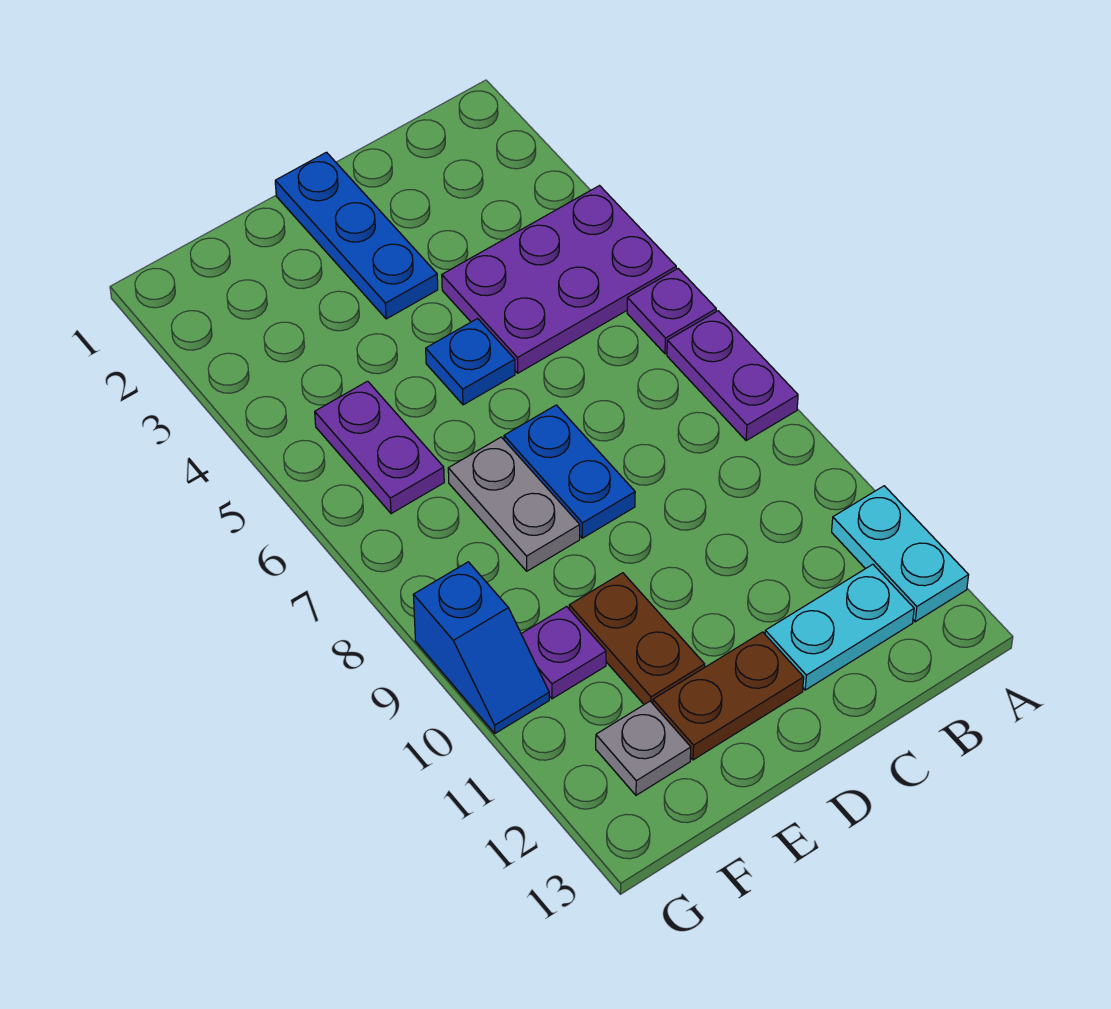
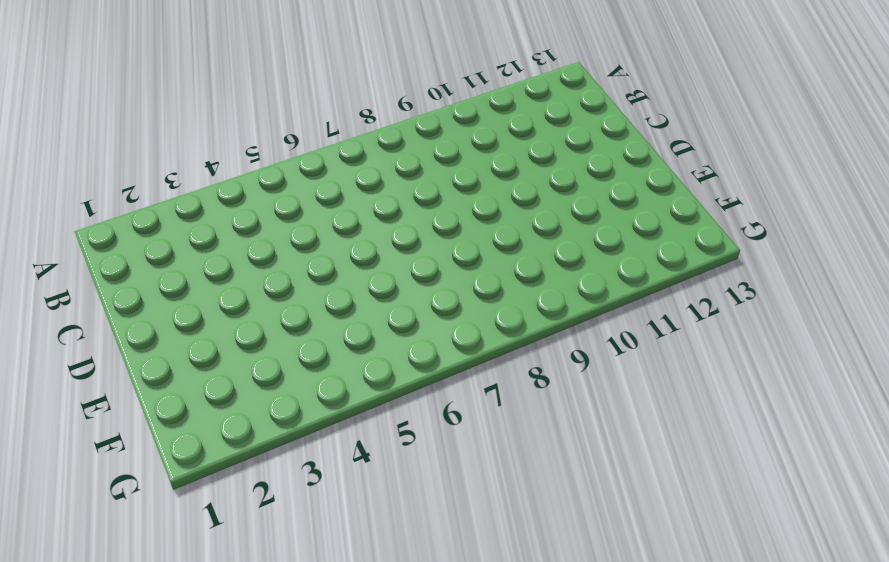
none -> purple plate A4:C5 level 1
none -> purple plate A6 level 1
none -> purple plate A7:A8 level 1

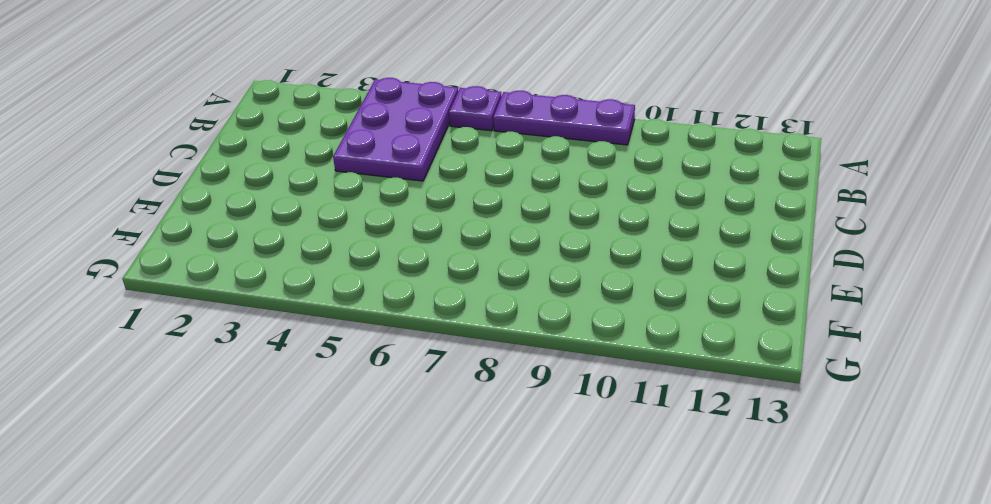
purple plate A7:A9 level 1 -> purple plate A7:A8 level 1
none -> cyan plate A11:A12 level 1
none -> cyan plate B12:C12 level 1
none -> blue plate D1:D3 level 1

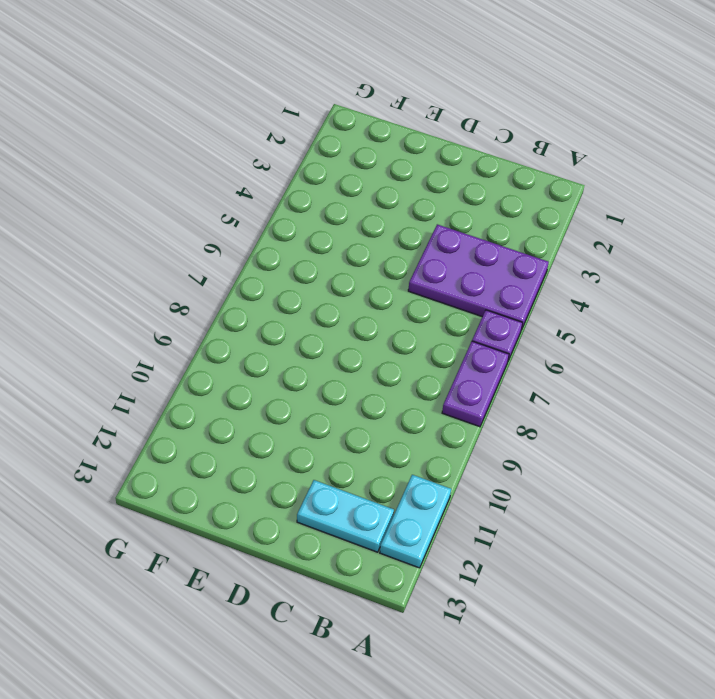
none -> blue plate D1:D3 level 1
none -> blue plate D5 level 1
none -> blue plate D7:D8 level 1

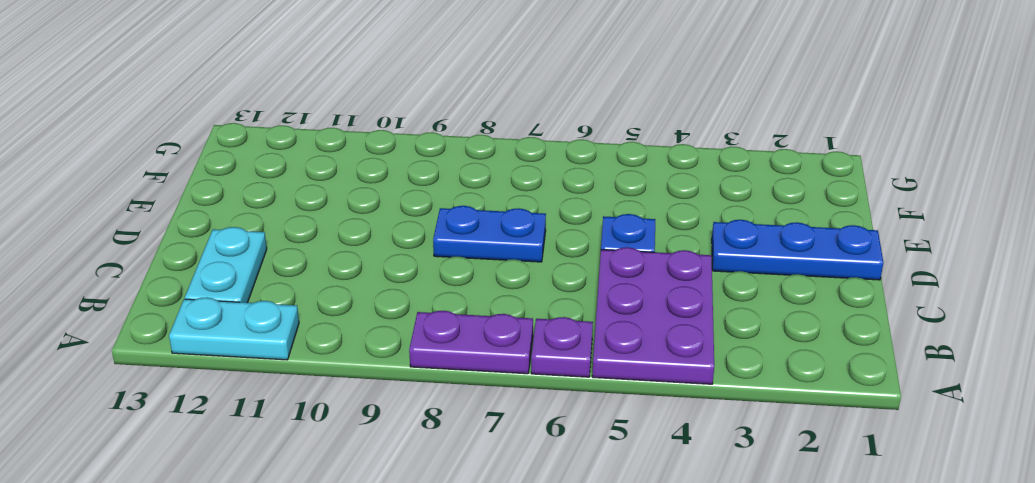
none -> brown plate D12:E12 level 1
none -> grey plate E7:E8 level 1
none -> brown plate E10:E11 level 1

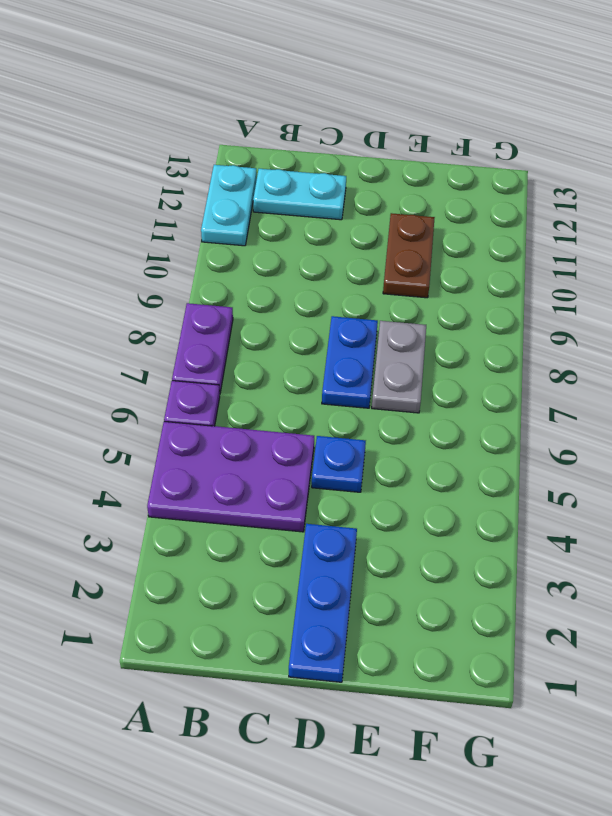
none -> brown plate D12:E12 level 1
none -> purple plate F5:F6 level 1
none -> purple plate F10 level 1

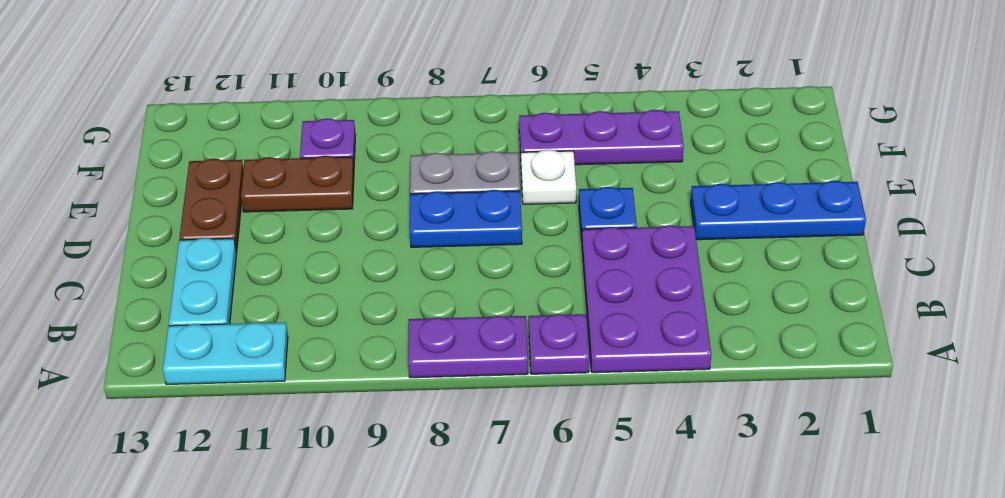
white plate E6 level 1 -> none
purple plate F4:F6 level 1 -> purple plate F5:F6 level 1
none -> grey plate F12 level 1
none -> blue slope G9:G10 level 1 top 9

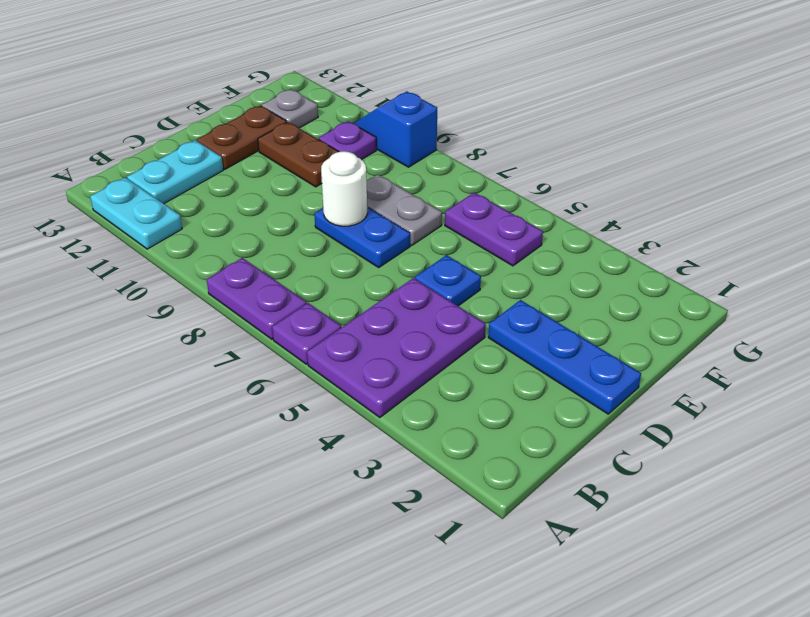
white round brick D8 level 2 -> none

